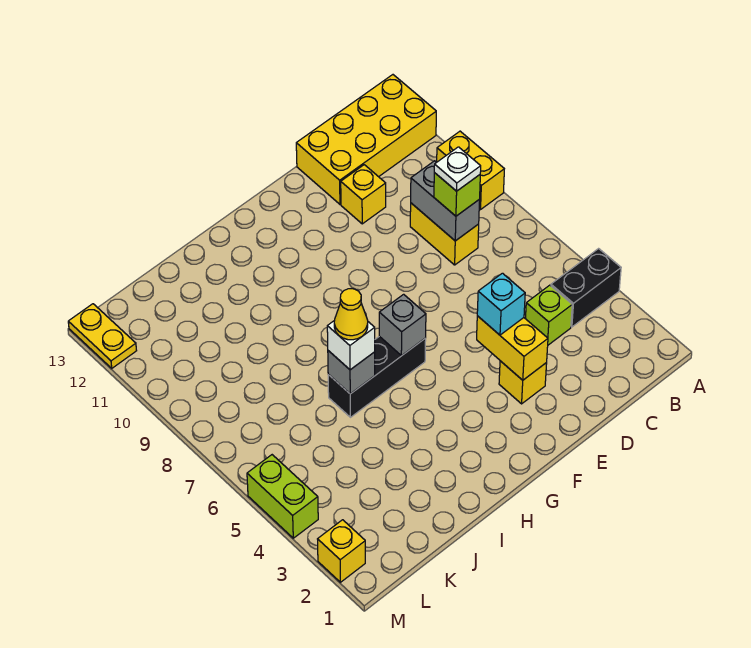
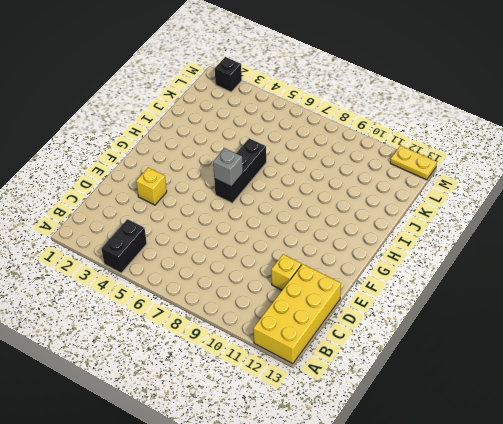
black brick M2 level 1 -> yellow brick M2 level 1
none -> yellow brick A9:A10 level 1
none -> lime brick C4 level 1
none -> yellow brick C8:C9 level 1

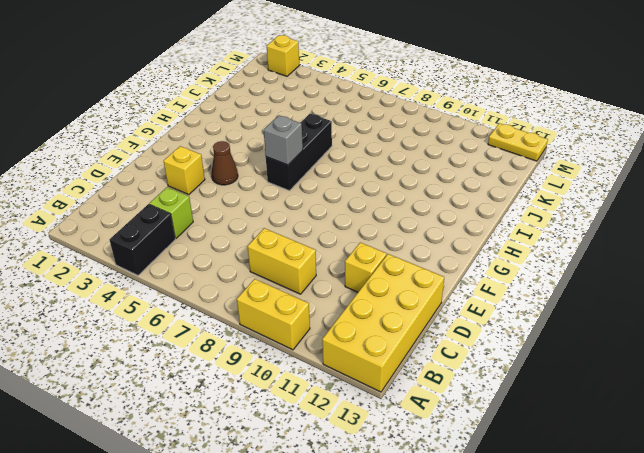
brown cone F4 level 1 -> none
none -> lime brick M4:M5 level 1
none -> grey brick C8:C9 level 2
none -> yellow brick E3:E4 level 2

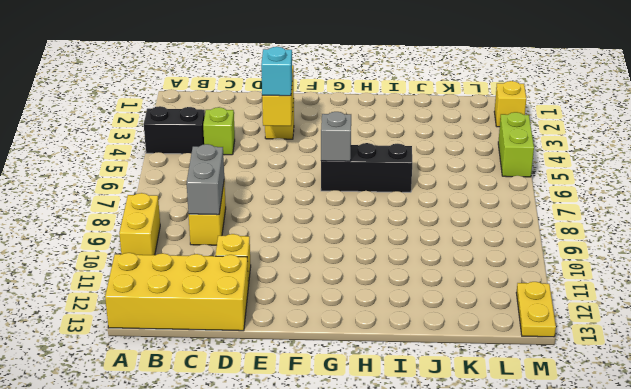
none -> grey brick I6 level 2
none -> lime brick C8 level 3
none -> white brick I6 level 3

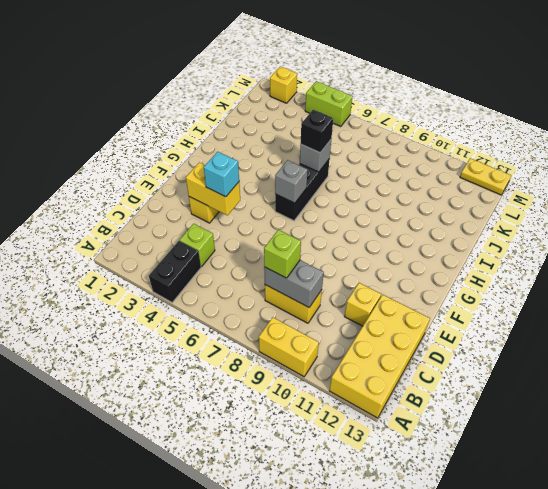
black brick I6 level 3 -> white brick I6 level 3
none -> white plate C8 level 4
none -> yellow cone I6 level 4

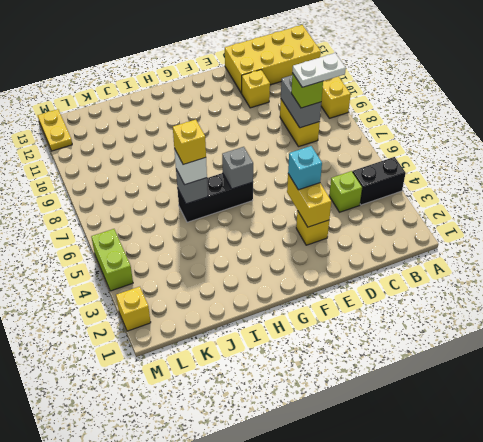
white plate B8:C8 level 4 -> white plate C8 level 4
yellow brick I6 level 4 -> yellow cone I6 level 4

